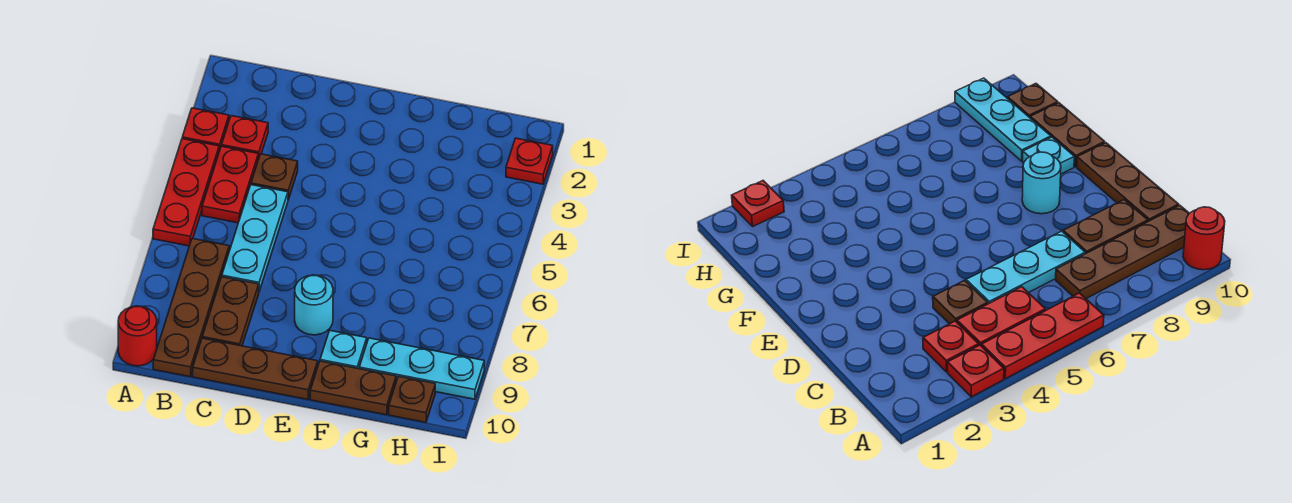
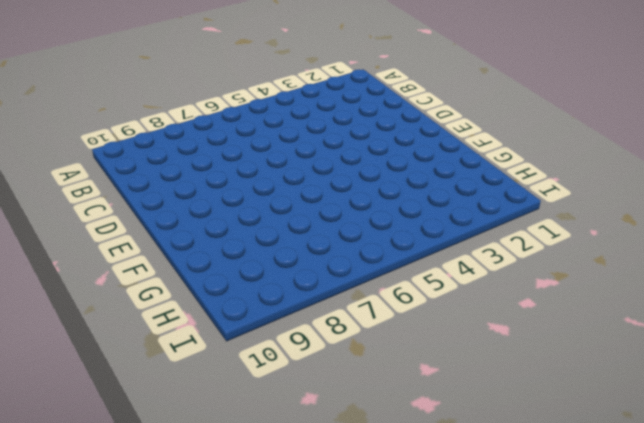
none -> red plate A3 level 1
none -> red plate A4:A6 level 1
none -> red round brick A10 level 1

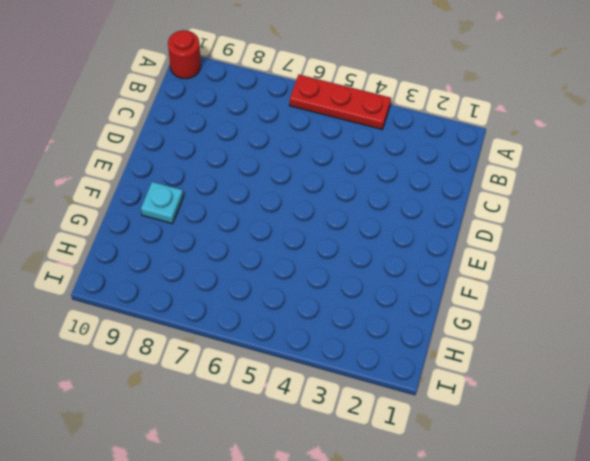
none -> red plate A3 level 1
none -> red plate B3 level 1
none -> red plate B4:B5 level 1

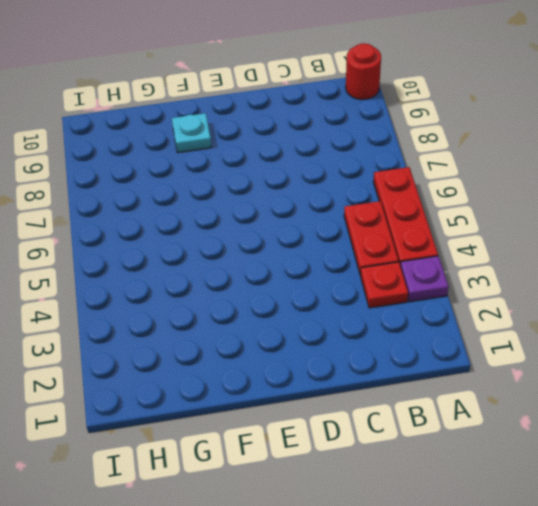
purple plate A3 level 1 -> red plate A3 level 1
none -> brown plate B7:B10 level 1
none -> brown plate C4 level 1
none -> cyan plate C5:C7 level 1

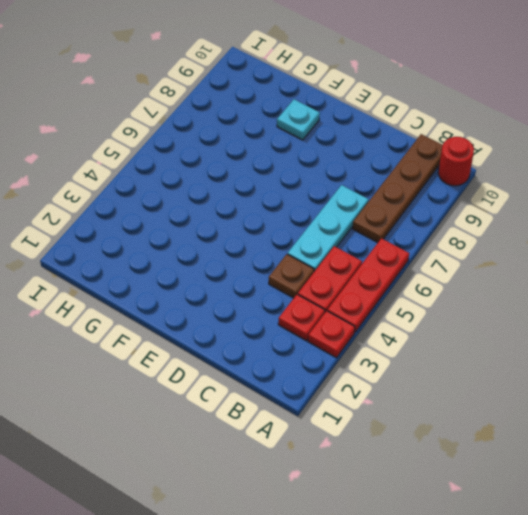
none -> brown plate C8:C9 level 1
none -> brown plate C10:E10 level 1
none -> cyan round brick E8 level 1

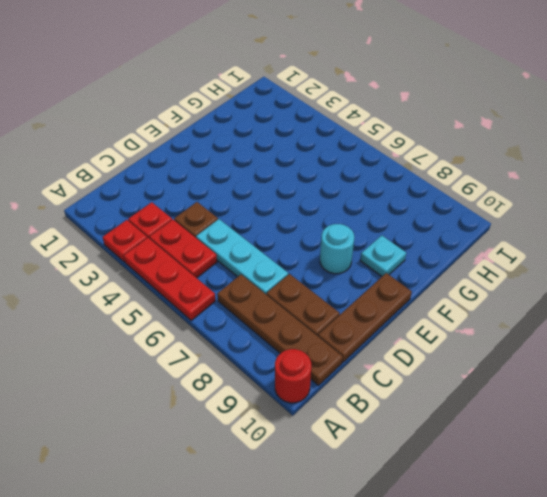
none -> brown plate F10:G10 level 1
none -> cyan plate G9:I9 level 1
none -> brown plate H10 level 1

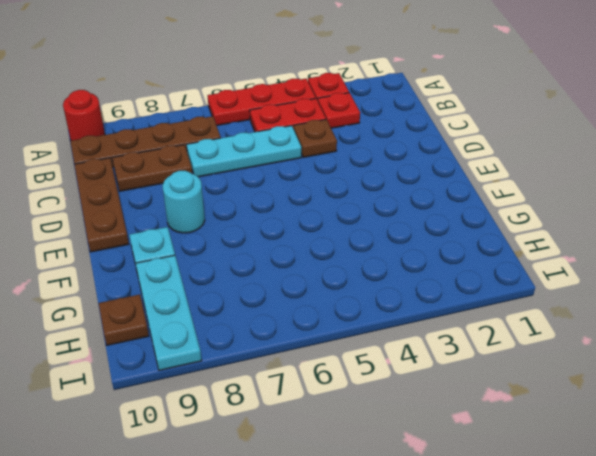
none -> brown plate F10:G10 level 1
none -> red plate I2 level 1

